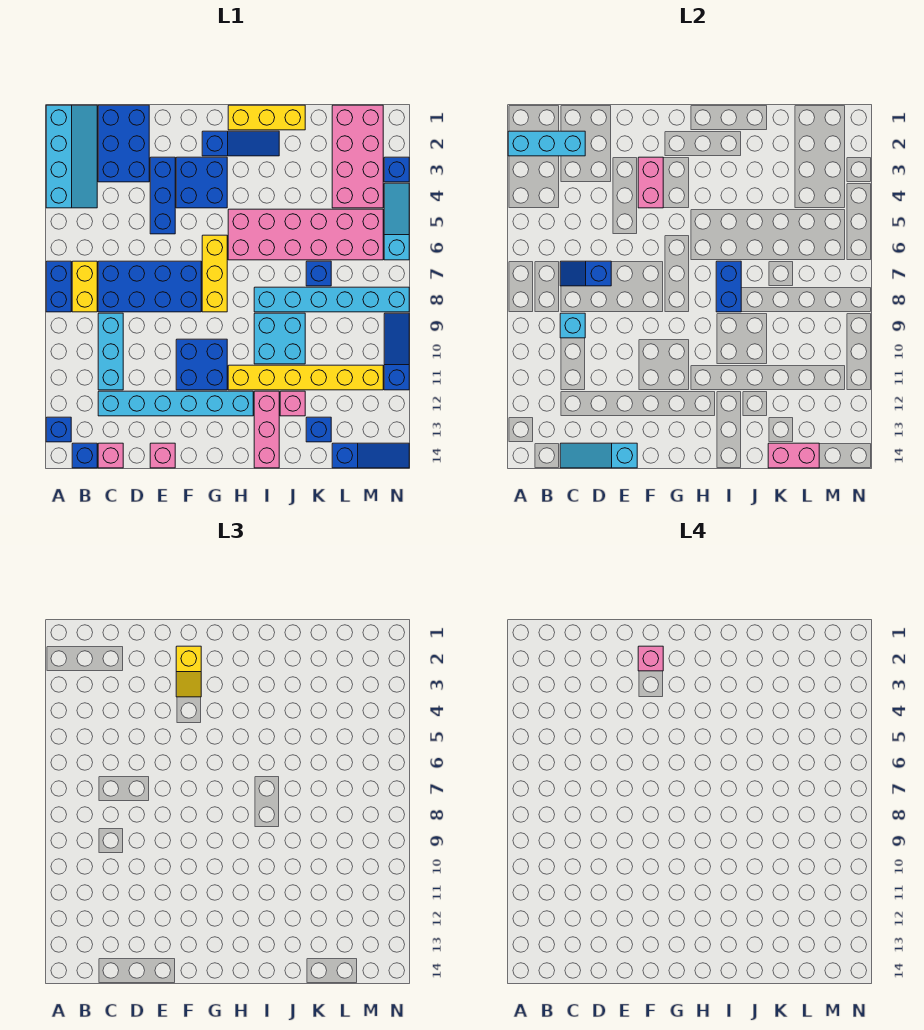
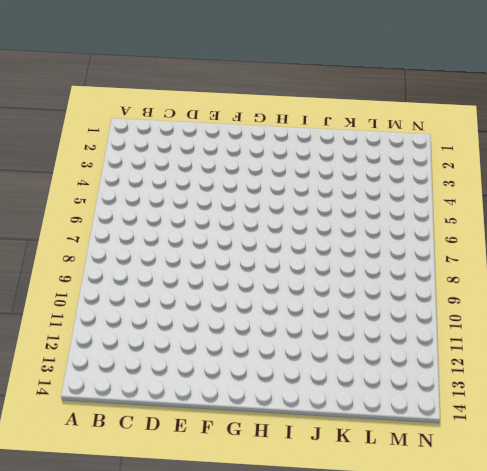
none -> cyan slope A1:B4 level 1 top A
none -> blue brick A7:A8 level 1
none -> blue brick A13 level 1
none -> yellow brick B7:B8 level 1

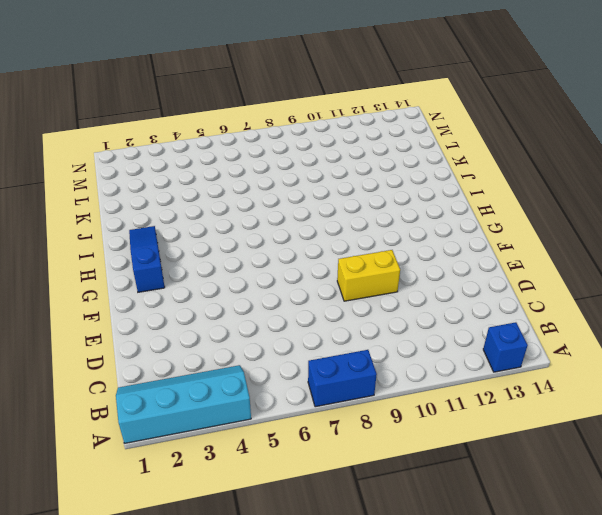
yellow brick E9:E10 level 1 -> yellow brick B7:B8 level 1
none -> blue brick B14 level 1
none -> blue brick C1:D3 level 1
none -> blue brick C7:F8 level 1
none -> cyan brick C9:C11 level 1

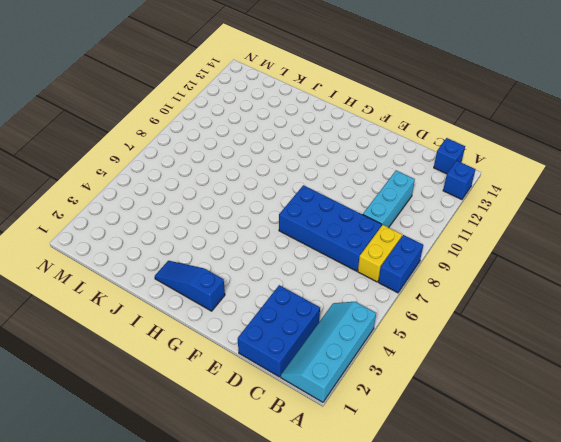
none -> cyan brick C12:H12 level 1
none -> pink brick C14 level 1
none -> blue brick E3:E5 level 1
none -> pink brick E14 level 1

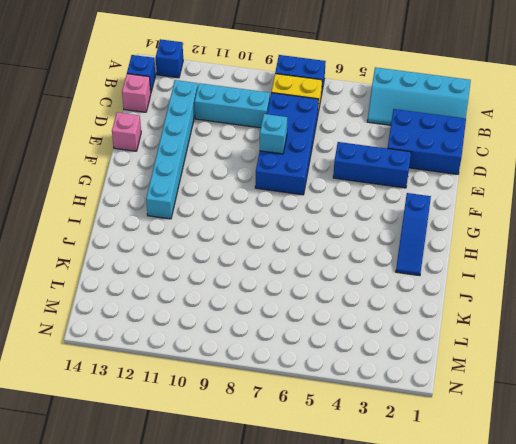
cyan brick E8 level 2 -> cyan brick C9 level 2
none -> blue brick F3:G4 level 1
none -> blue brick F10:G11 level 1
none -> yellow brick G6:G8 level 1
none -> yellow brick H1:J1 level 1

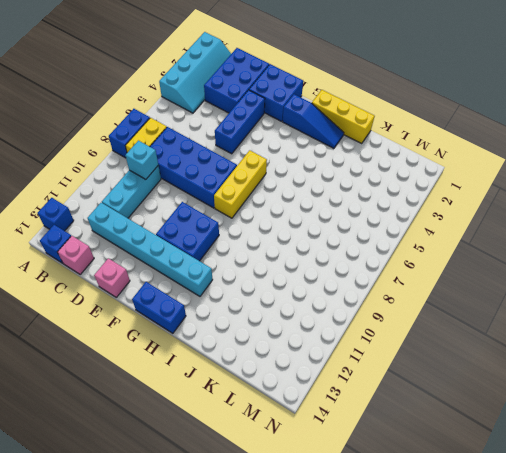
blue brick E1:F2 level 1 -> blue brick F3:G4 level 1
blue brick G14:H14 level 1 -> blue brick I7:I8 level 2
none -> pink brick H5:M6 level 1
none -> yellow brick H11:M11 level 1
none -> cyan brick I8:N8 level 1
none -> cyan brick I9:J10 level 1

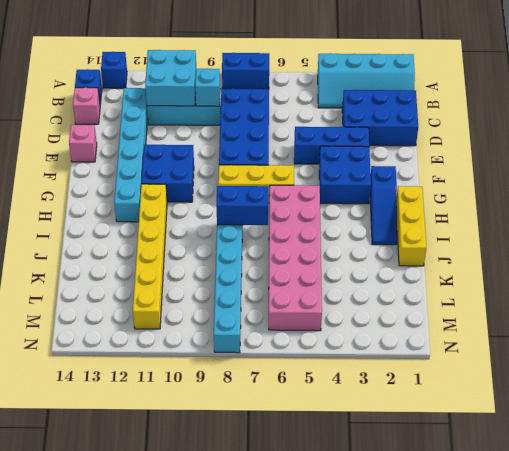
cyan brick B10:C11 level 2 -> cyan brick I9:J10 level 1
none -> yellow brick B7:B8 level 1
none -> pink brick I12:I14 level 1
none -> pink brick J12 level 1
none -> blue brick K7 level 1

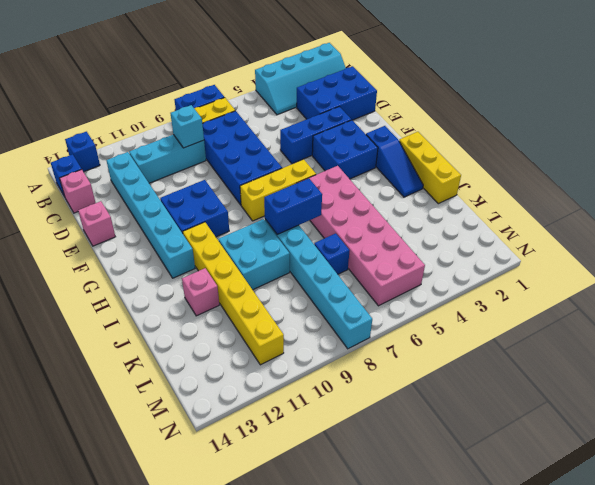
none -> pink brick I12:I14 level 1
none -> blue brick K13 level 1
none -> pink brick L1:M4 level 1
none -> blue slope L14:N14 level 1 top L

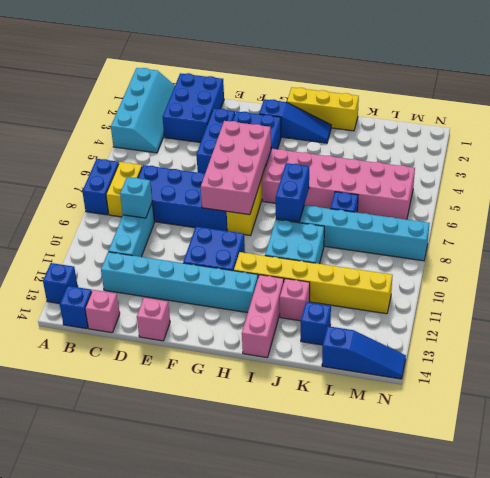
pink brick F5:G8 level 2 -> pink brick L1:M4 level 1
none -> blue brick N3 level 1
none -> cyan slope N4:N6 level 1 top 6
none -> blue slope N9:N11 level 1 top 11
none -> cyan brick A2:C2 level 2

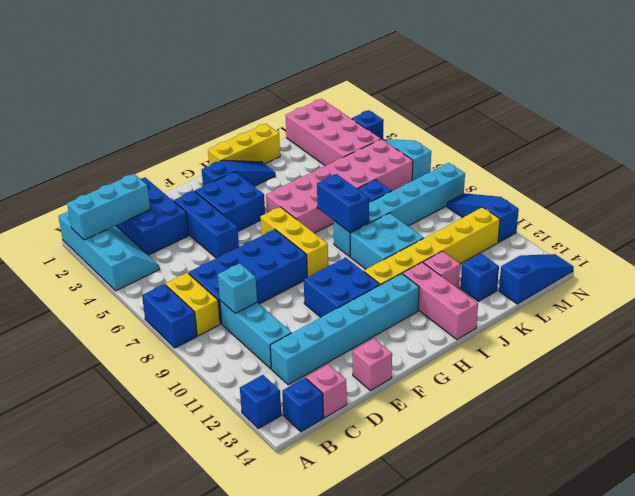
none -> blue slope C7:D7 level 2 top D
none -> cyan slope C14:E14 level 2 top E
none -> pink brick F3:F4 level 2
none -> pink brick K14:L14 level 2

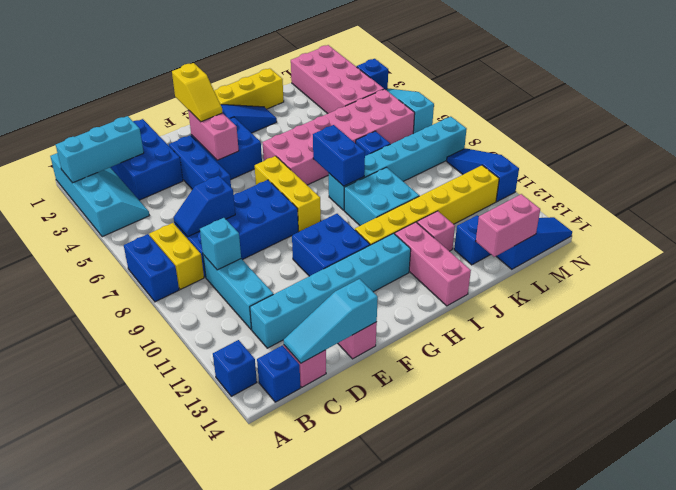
none -> pink brick F2 level 4

